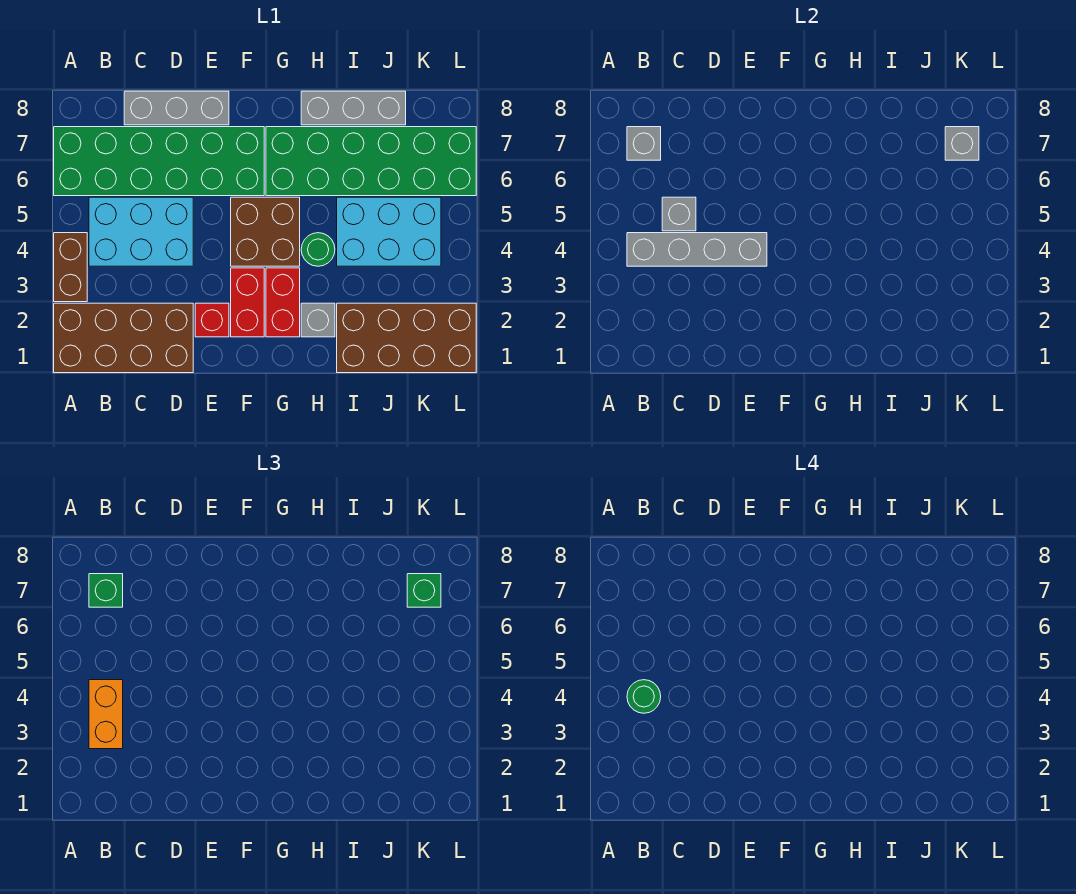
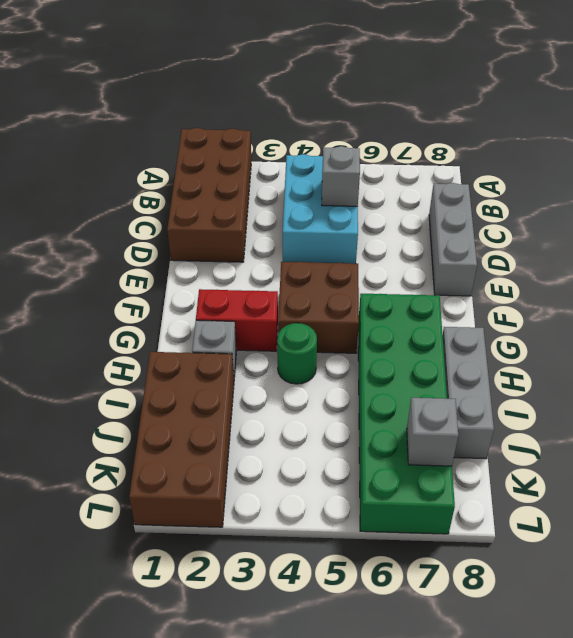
none -> brown brick A3:A4 level 1
none -> green brick A6:F7 level 1
none -> red brick E2 level 1

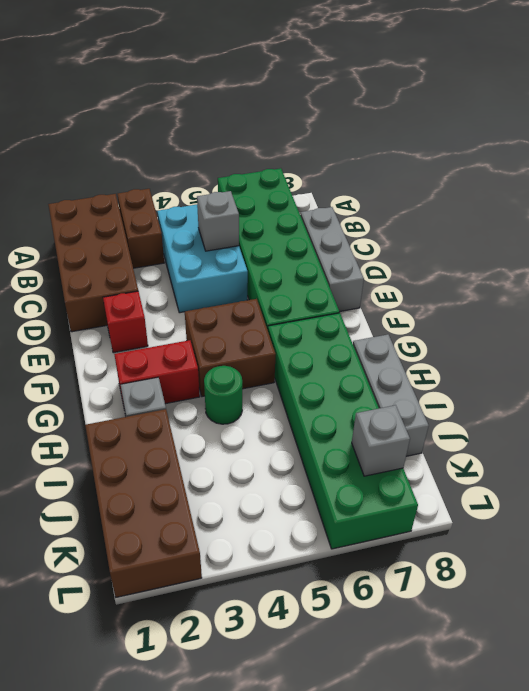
brown brick A3:B3 level 1 -> brown brick A3:A4 level 1
none -> red brick F2:F3 level 1
none -> cyan brick I4:K5 level 1
none -> grey brick B4:E4 level 2

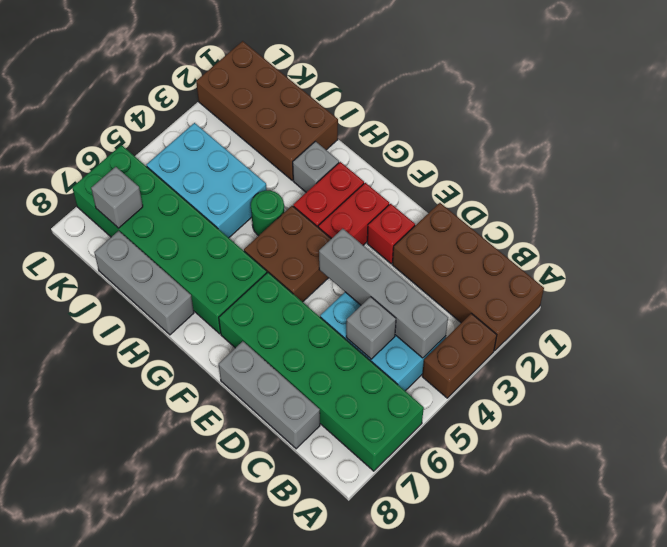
none -> grey brick B7 level 2
none -> orange brick B3:B4 level 3
none -> green brick B7 level 3

